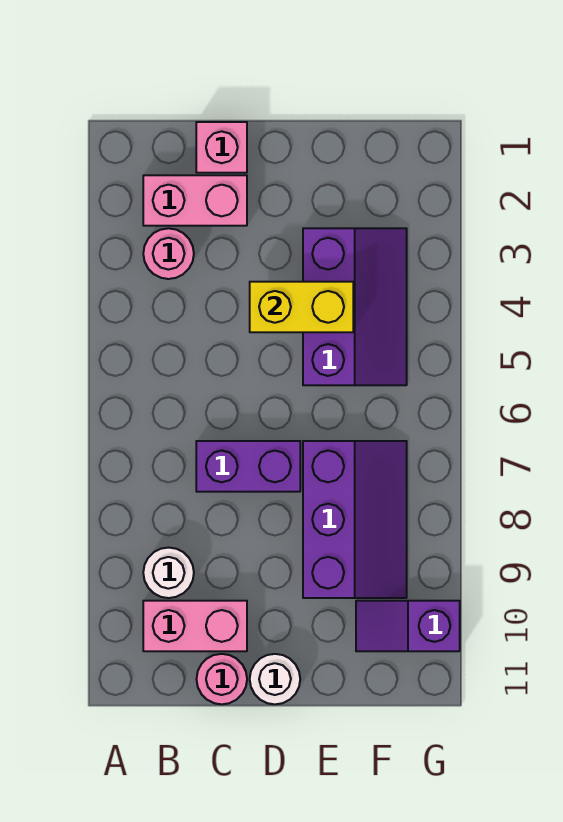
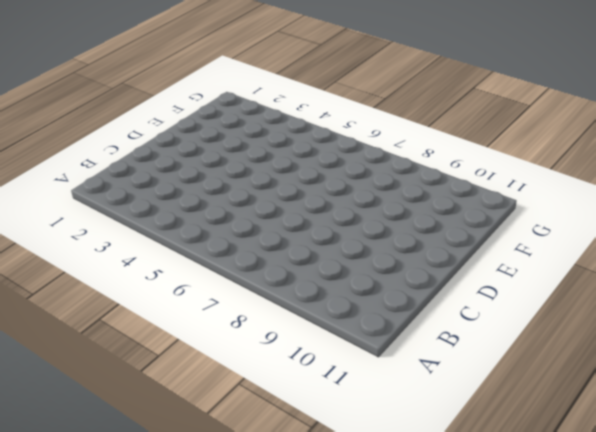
none -> pink brick B2:C2 level 1
none -> pink round brick B3 level 1
none -> white round brick B9 level 1

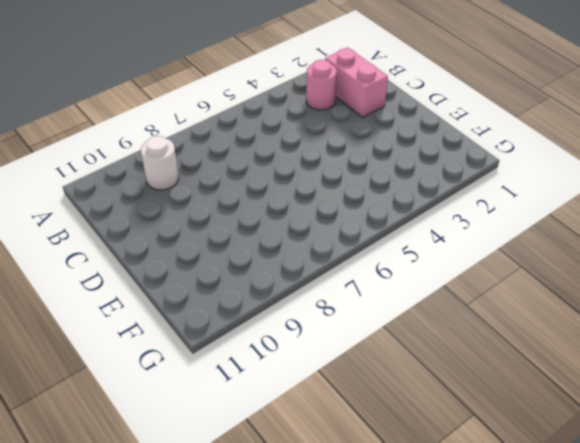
none -> pink brick B10:C10 level 1
none -> pink brick C1 level 1
none -> purple brick C7:D7 level 1

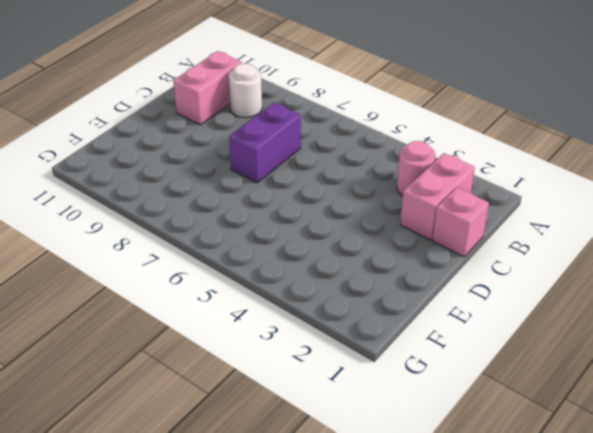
none -> pink round brick C11 level 1
none -> white round brick D11 level 1
none -> purple slope E3:F5 level 1 top E

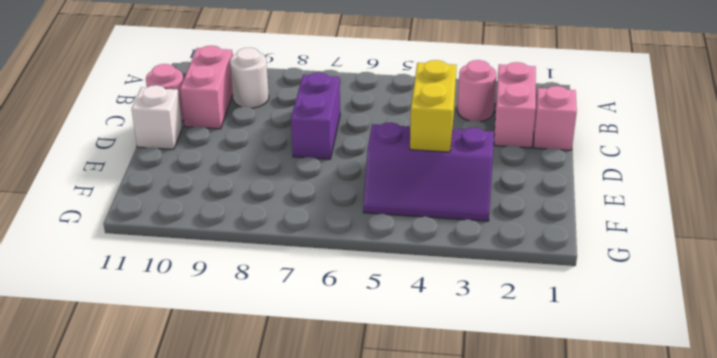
white brick D11 level 1 -> white round brick D11 level 1
none -> purple slope E7:F9 level 1 top E
none -> purple slope F10:G10 level 1 top G

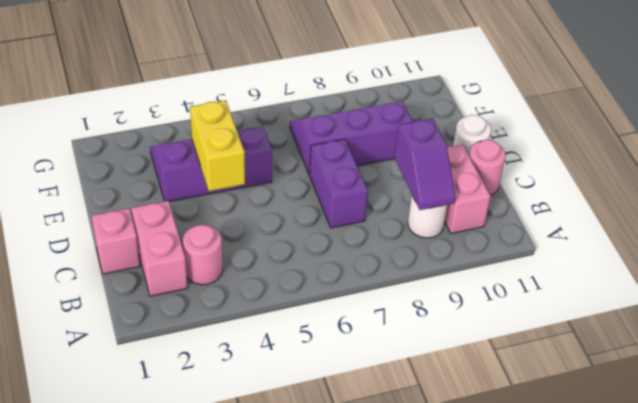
purple slope B9:C9 level 2 top C -> purple slope F10:G10 level 1 top G

